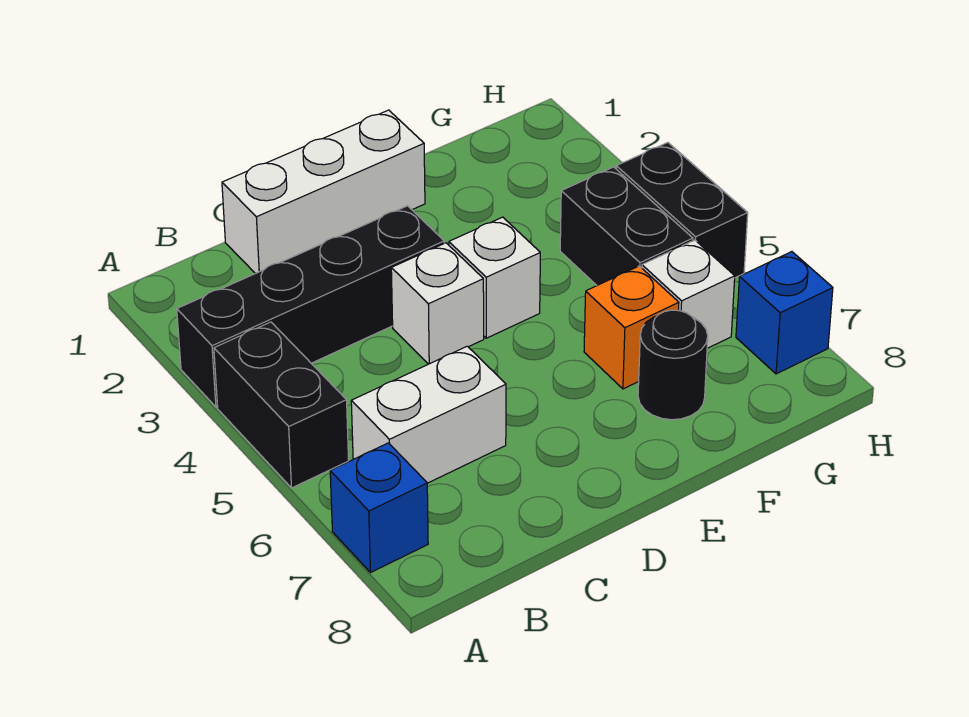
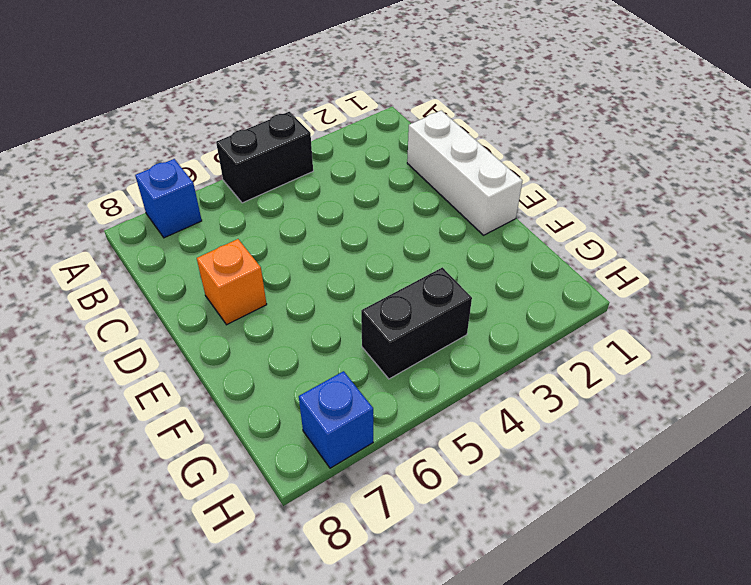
orange brick D7 level 1 -> orange brick F6 level 1
none -> black brick A3:D3 level 1
none -> white brick B6:C6 level 1
none -> white brick D4 level 1

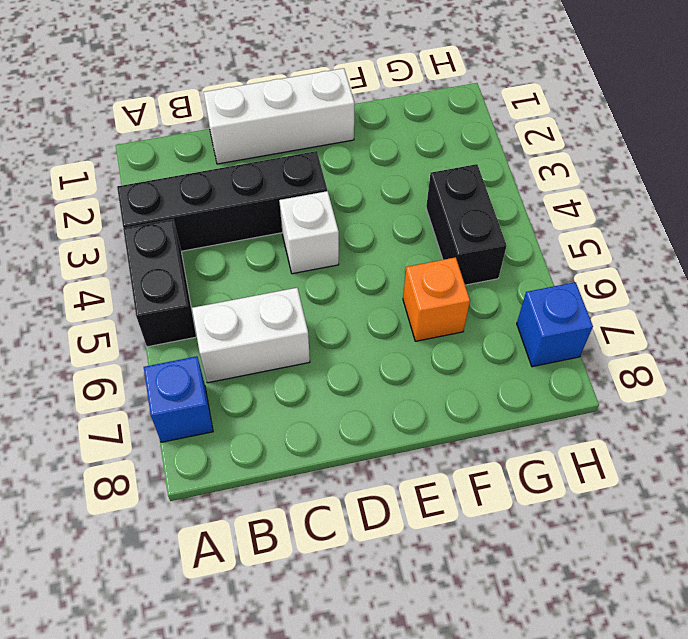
none -> white brick E4 level 1
none -> black round brick F7 level 1
none -> white brick G6 level 1

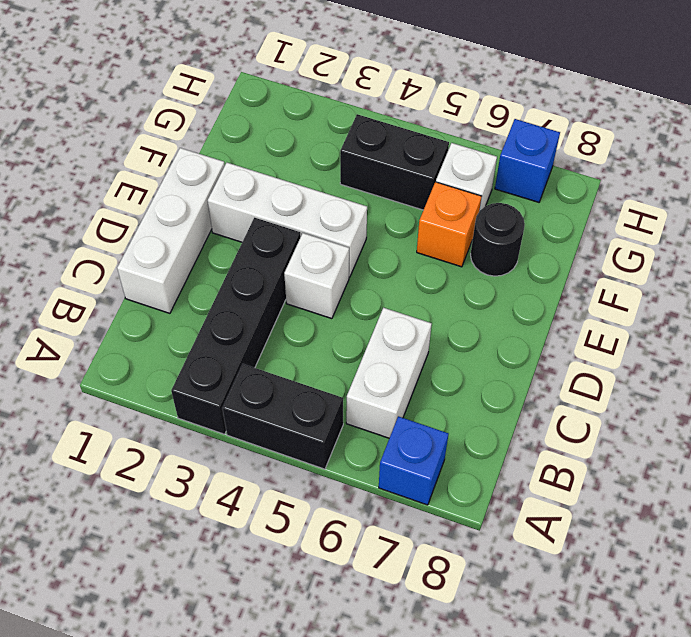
white brick E2:E4 level 1 -> white brick E4 level 1
none -> black brick H4:H5 level 1

